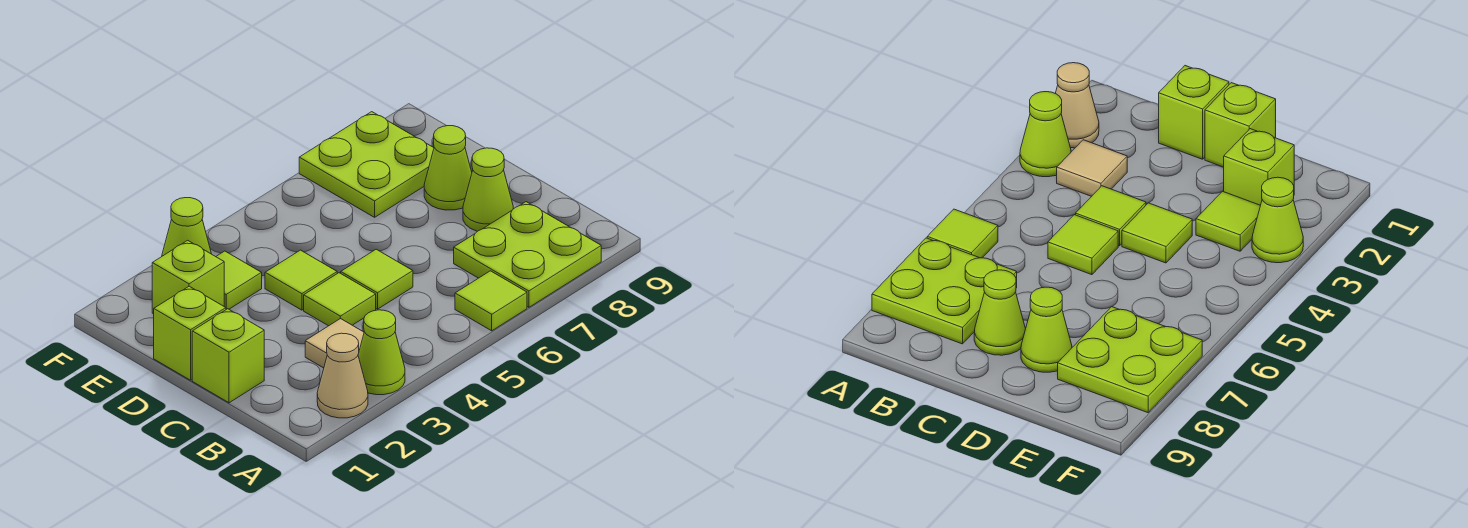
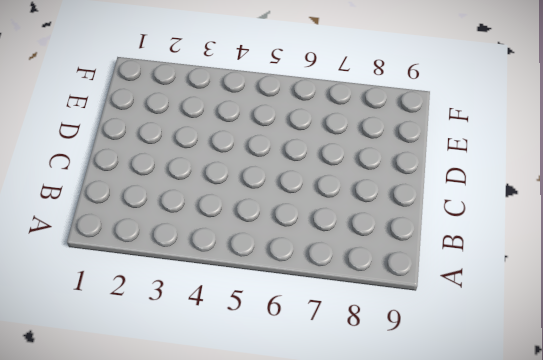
none -> tan cone A2 level 1
none -> lime cone A3 level 1
none -> lime tile A6 level 1

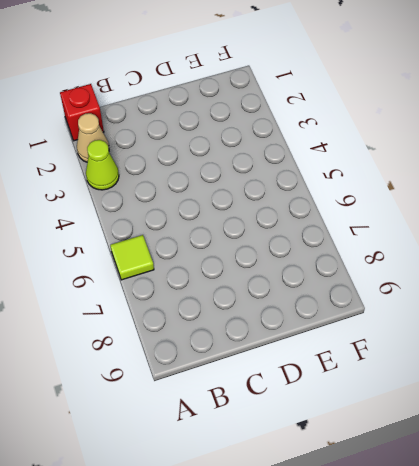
red brick A1 level 1 -> none
none -> lime plate A7:B8 level 1
none -> tan tile B3 level 1
none -> lime brick C1 level 1

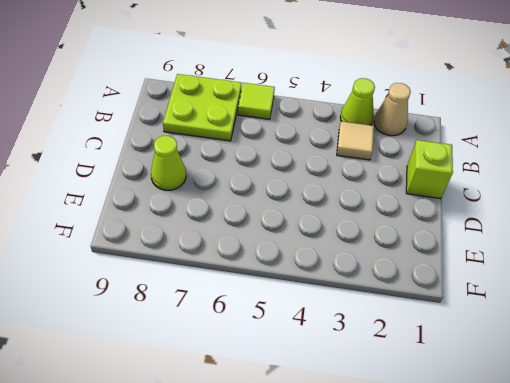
none -> lime tile C4 level 1
none -> lime tile C5 level 1
none -> lime cone C8 level 1

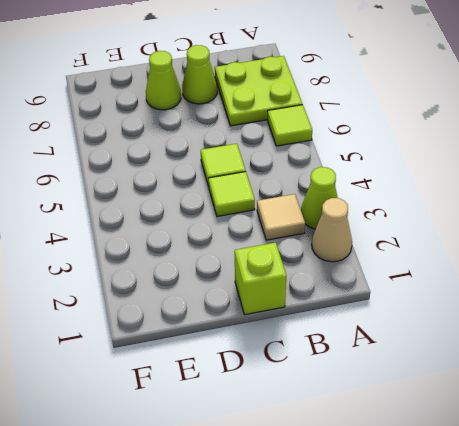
none -> lime brick D1 level 1
none -> lime tile D4 level 1
none -> lime brick E2 level 1

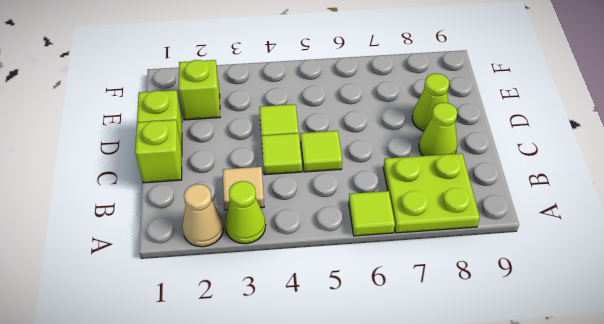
none -> lime tile E3 level 1
none -> lime plate E7:F8 level 1
none -> lime cone F3 level 1

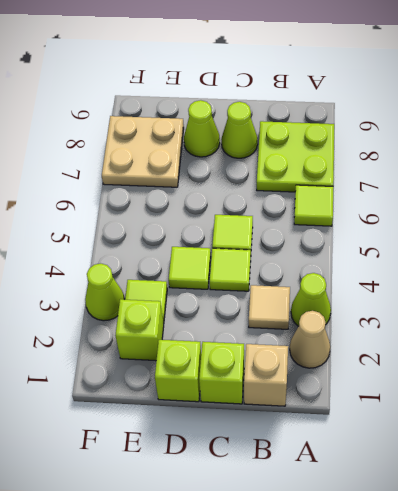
tan brick B1 level 1 -> none
tan plate E7:F8 level 1 -> lime plate E7:F8 level 1

